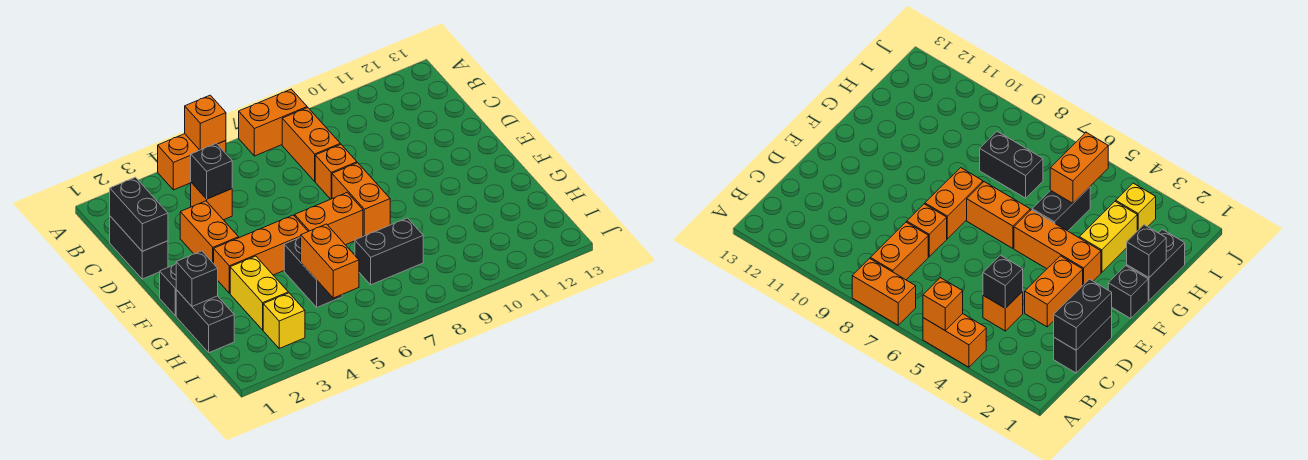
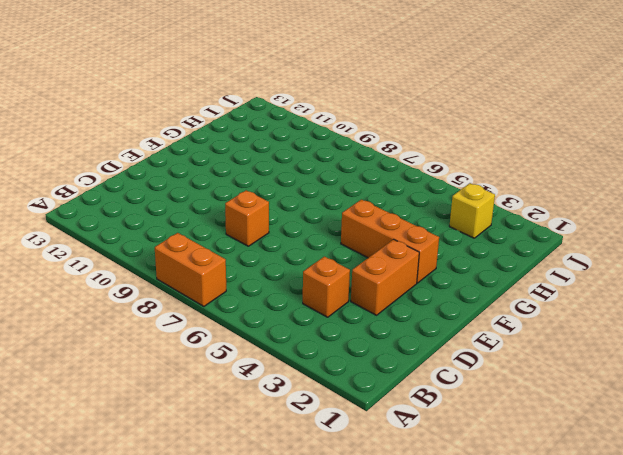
none -> orange brick A4:A5 level 1
none -> orange brick B8:C8 level 1
none -> black brick C1:D1 level 1

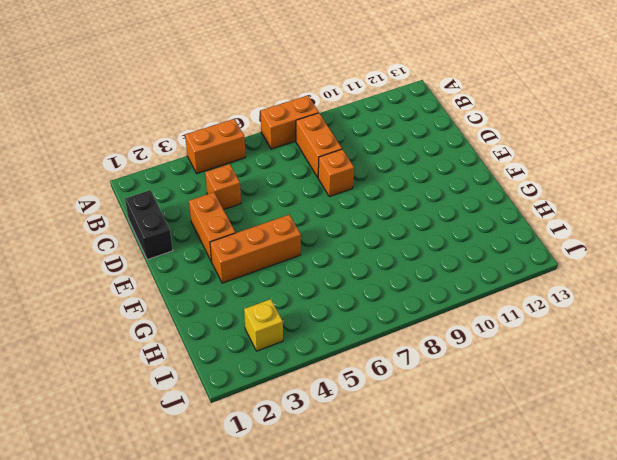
none -> orange brick E8:F8 level 1
none -> black brick F1 level 1
none -> orange brick F6:F7 level 1

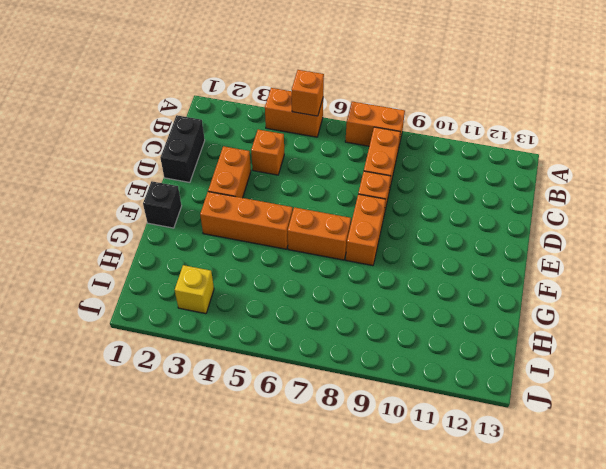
none -> black brick G1:H1 level 1
none -> yellow brick G3:H3 level 1
none -> black brick G5:H5 level 1

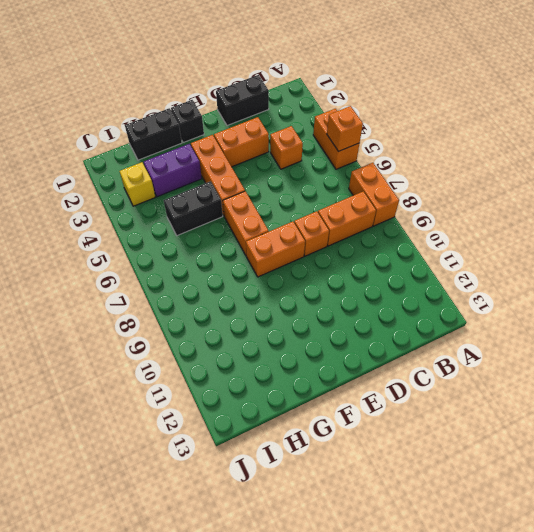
purple brick G3:H3 level 1 -> yellow brick G3:H3 level 1
none -> black brick H7:H8 level 1
none -> black brick C1:D1 level 2
none -> black brick C4 level 2

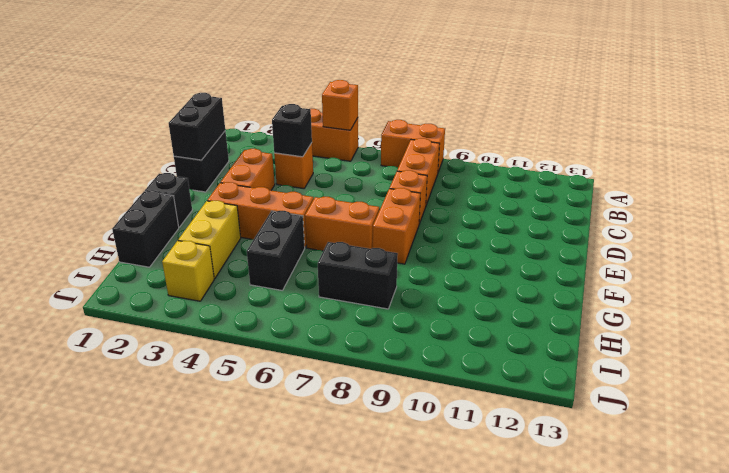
none -> black brick G1 level 2
none -> orange brick H5:I5 level 2

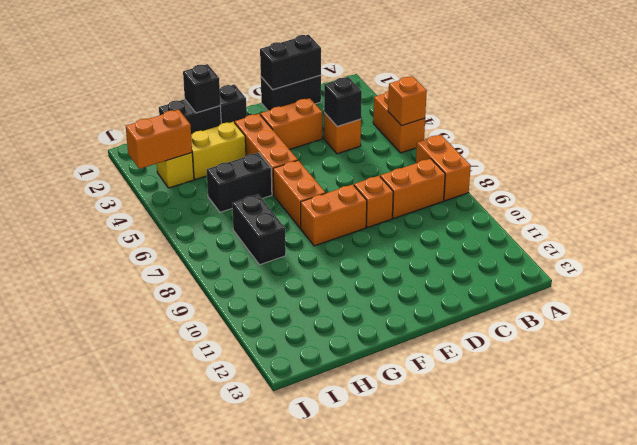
orange brick I3:J3 level 2 -> orange brick H5:I5 level 2

